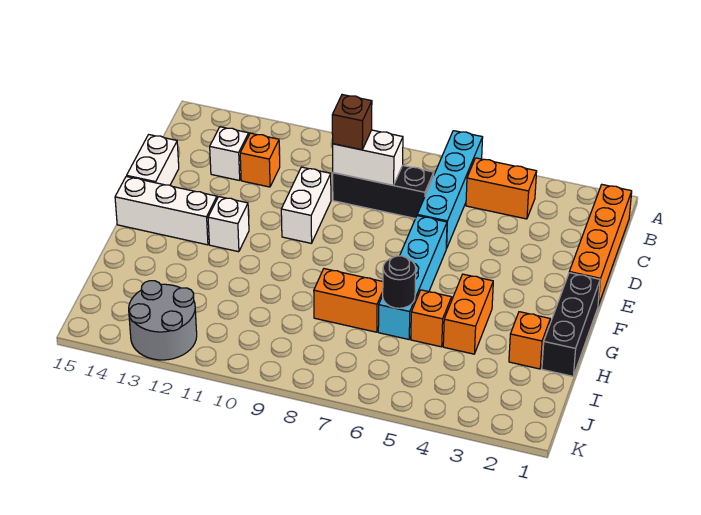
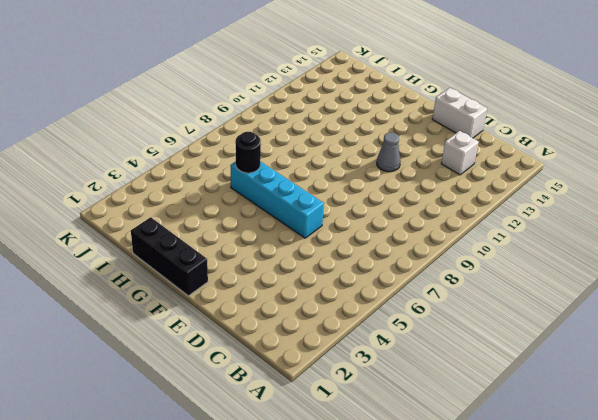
grey cone E11 level 1 -> none
none -> cyan brick A6:D6 level 1
none -> orange brick B1:E1 level 1
none -> orange brick B4:B5 level 1

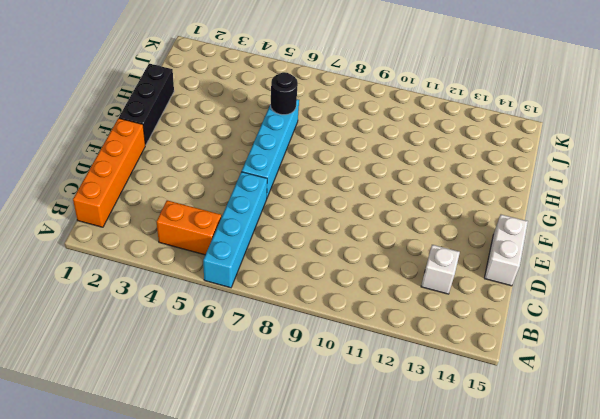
none -> black brick C7:C9 level 1
none -> orange brick C12 level 1
none -> white brick D10:E10 level 1

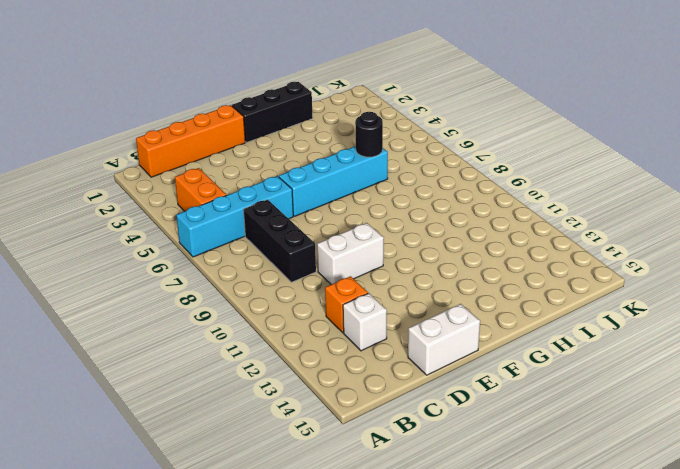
none -> white brick F12 level 1
none -> white brick F13:F15 level 1
none -> orange brick G4:H4 level 1

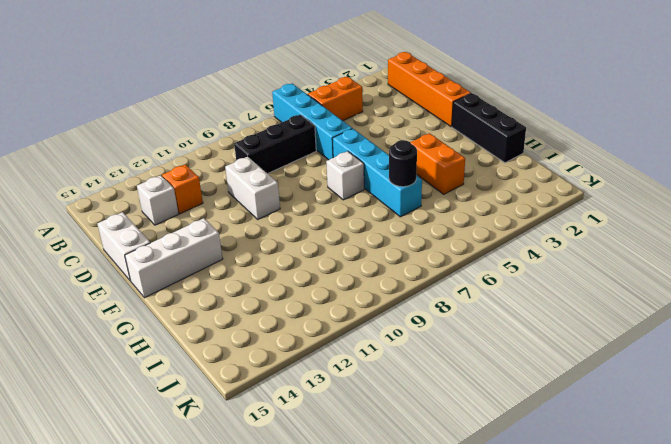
white brick F7 level 1 -> white brick F12 level 1
none -> orange brick H2 level 1
none -> orange brick H5 level 1
none -> orange brick H7:H8 level 1

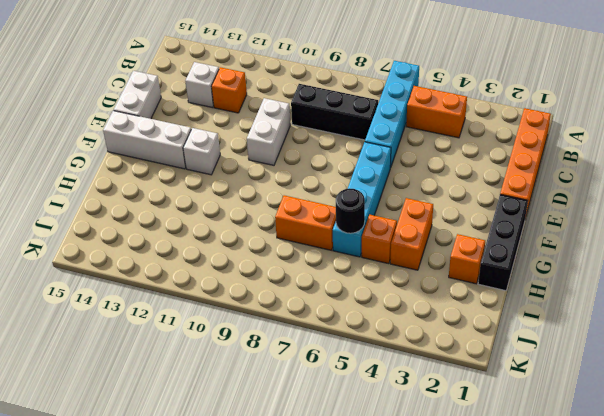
none -> grey round brick J12:K13 level 1
none -> white brick C8:C9 level 2
none -> brown brick C9 level 3

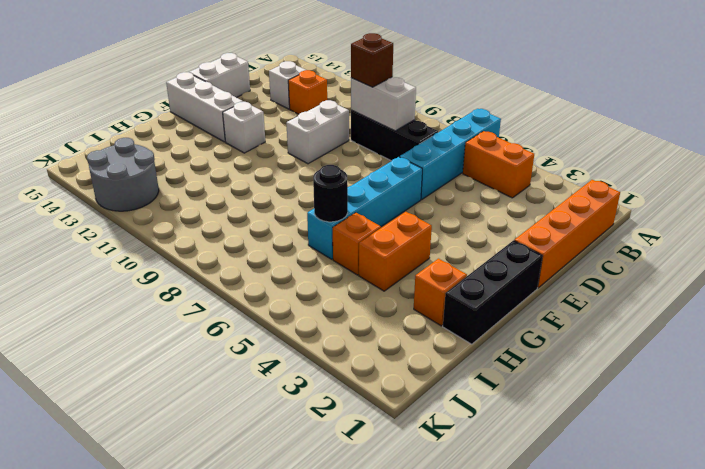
none -> orange brick H7:H8 level 1

